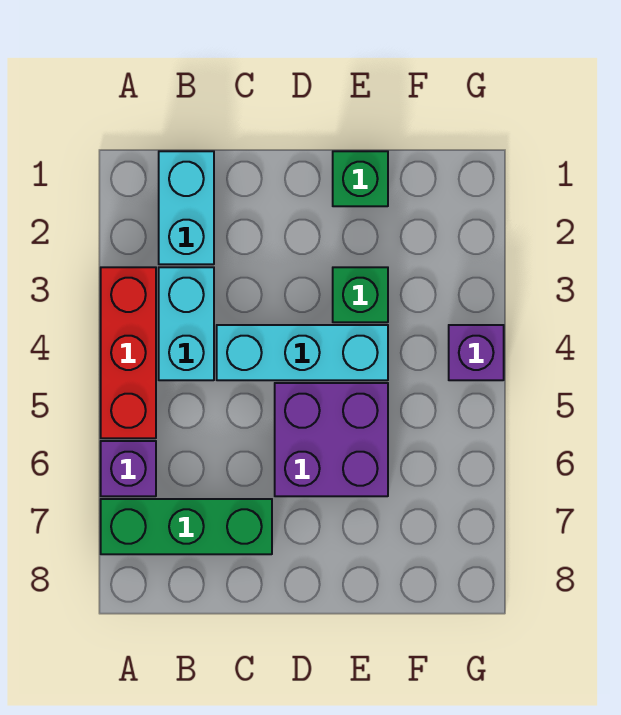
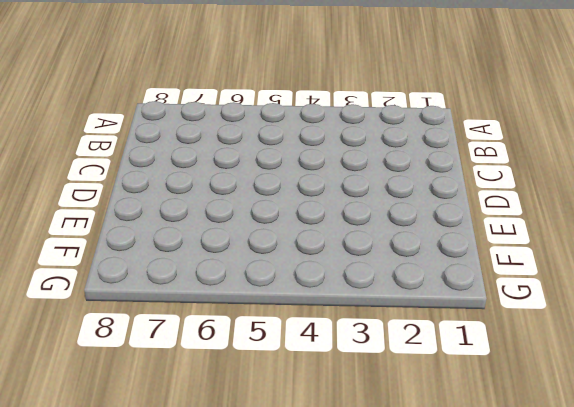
none -> red brick A3:A5 level 1
none -> purple brick A6 level 1

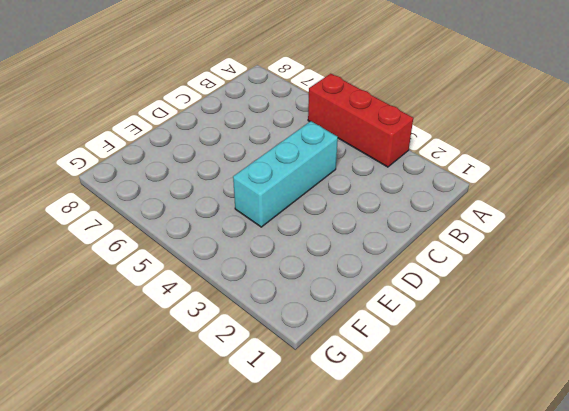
none -> purple brick A6 level 1
none -> green brick A7:C7 level 1

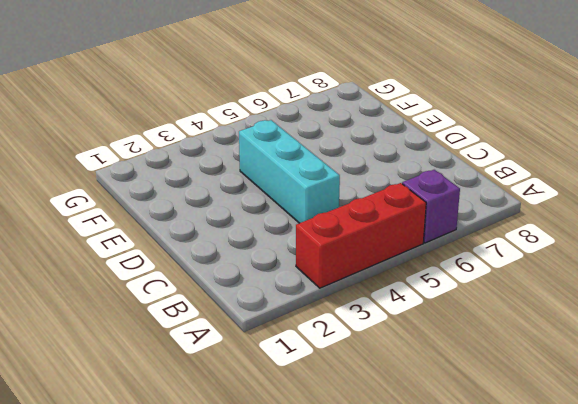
none -> green brick A7:C7 level 1
none -> cyan brick B1:B2 level 1

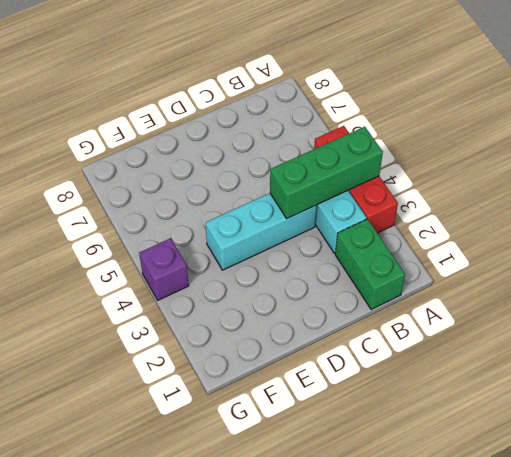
green brick A4:C4 level 2 -> green brick A7:C7 level 1
green brick B1:B2 level 1 -> cyan brick B1:B2 level 1
none -> purple brick A6 level 1
none -> purple brick D5:E6 level 1

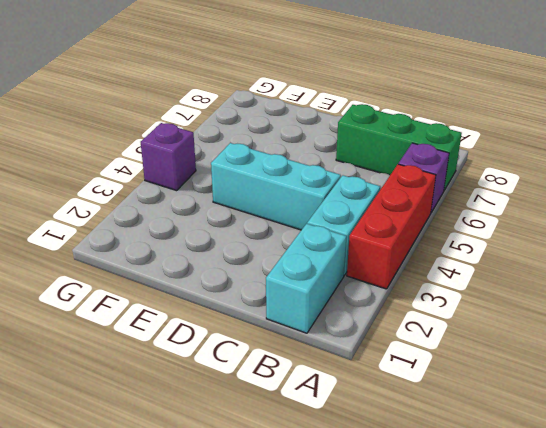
none -> purple brick D5:E6 level 1
none -> green brick E1 level 1

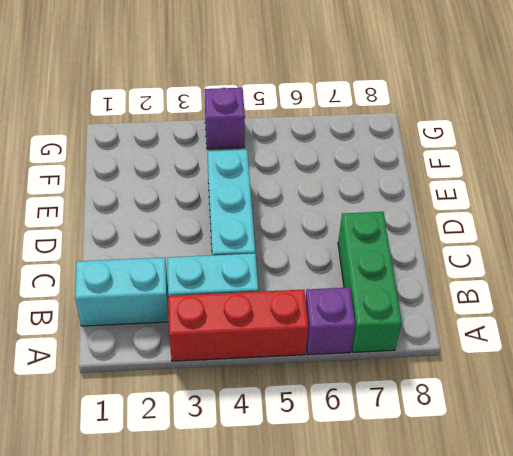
none -> purple brick D5:E6 level 1
none -> green brick E1 level 1

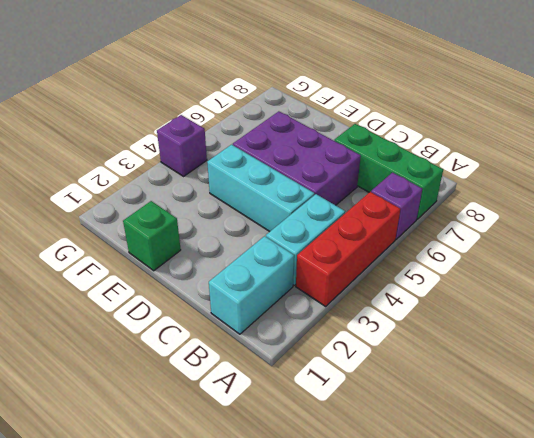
purple brick C5:E6 level 1 -> purple brick D5:E6 level 1
none -> green brick E3 level 1

